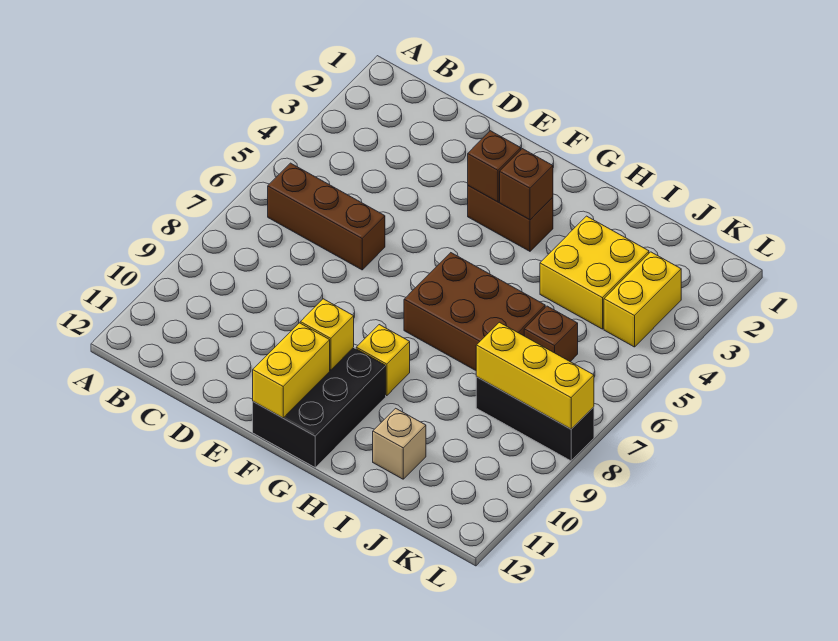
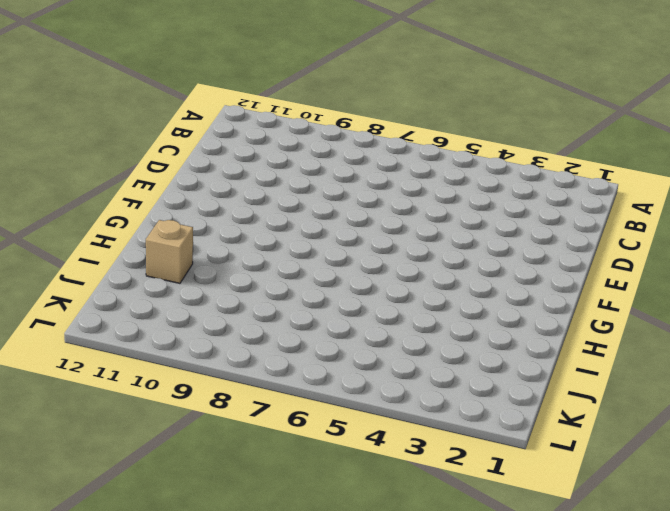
none -> brown brick B6:D6 level 1
none -> brown brick F3:G3 level 1
none -> black brick F10:G12 level 1

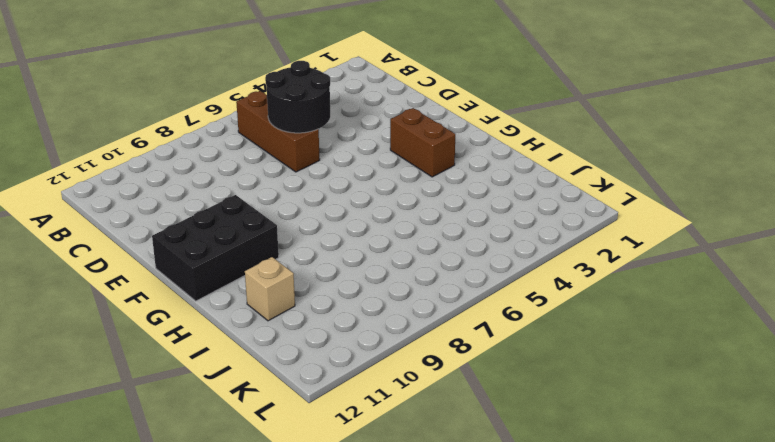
black round brick C5:D6 level 2 -> none
none -> brown brick G6:I7 level 1
none -> yellow brick G9 level 1
none -> yellow brick I3:J4 level 1

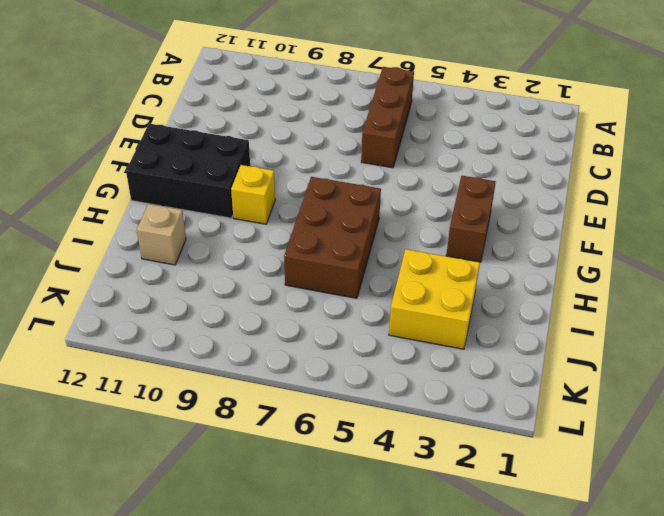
none -> brown brick J6 level 1
none -> black brick J8:L8 level 1
none -> yellow brick K3:K4 level 1

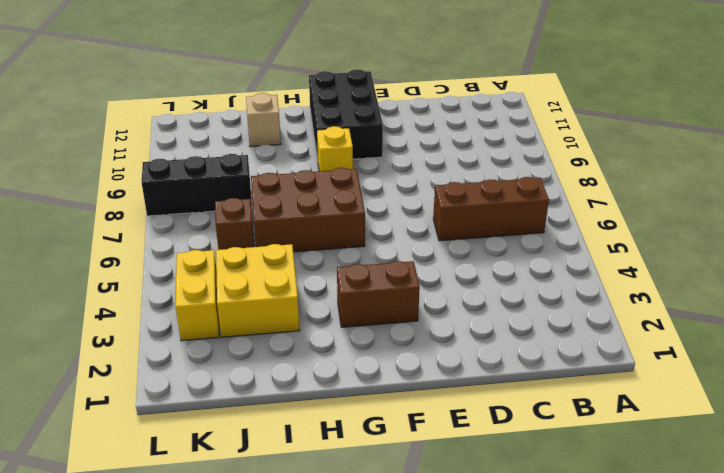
none -> brown brick F3 level 2
none -> yellow brick F10 level 2
none -> yellow brick F11:F12 level 2

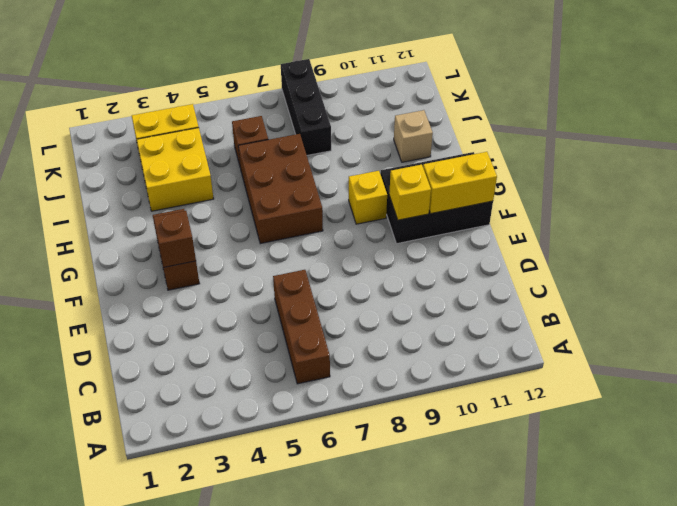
none -> brown brick G3 level 2
none -> yellow brick J8:L8 level 2

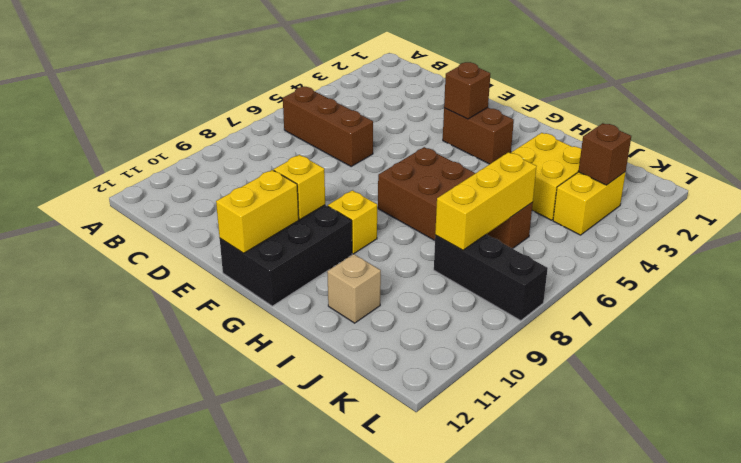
yellow brick J6:J8 level 2 -> yellow brick J8:L8 level 2
brown brick K3 level 2 -> brown brick G3 level 2

